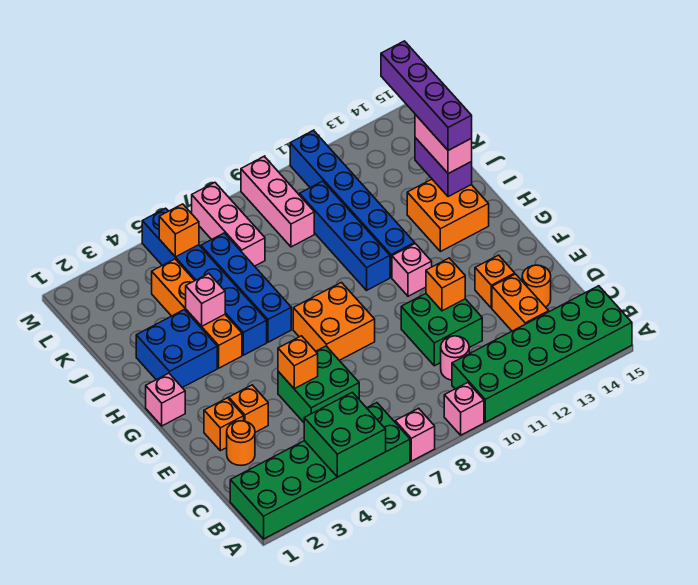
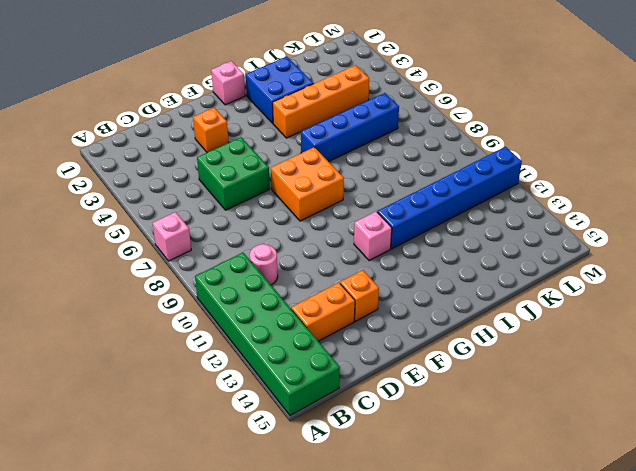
none -> green brick A1:B6 level 1
none -> pink brick A9 level 1
none -> orange round brick D2 level 1
none -> green brick D10:E11 level 1

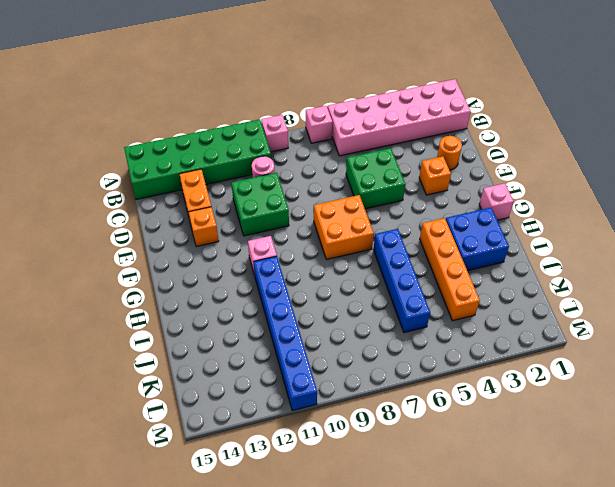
pink brick A1:B6 level 1 -> green brick A1:B6 level 1
none -> orange round brick D14 level 1
none -> orange brick E2 level 1
none -> blue brick H5:M5 level 1
none -> blue brick H10:K10 level 1

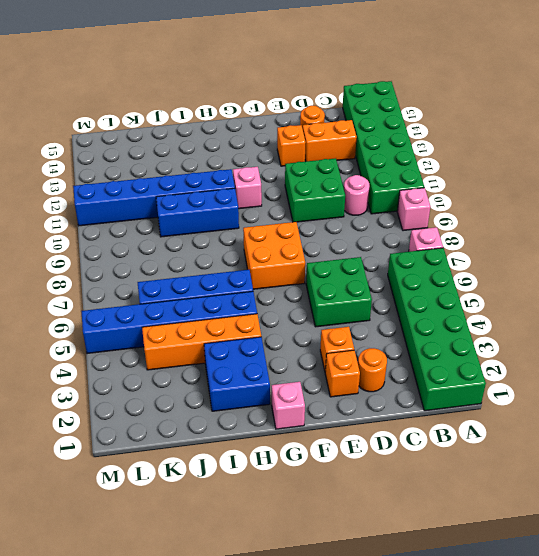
blue brick H10:J10 level 1 -> blue brick H10:K10 level 1
none -> orange brick H13:I14 level 1
none -> pink brick K7:M7 level 1
none -> pink brick K9:M9 level 1
none -> green brick A4:B5 level 2

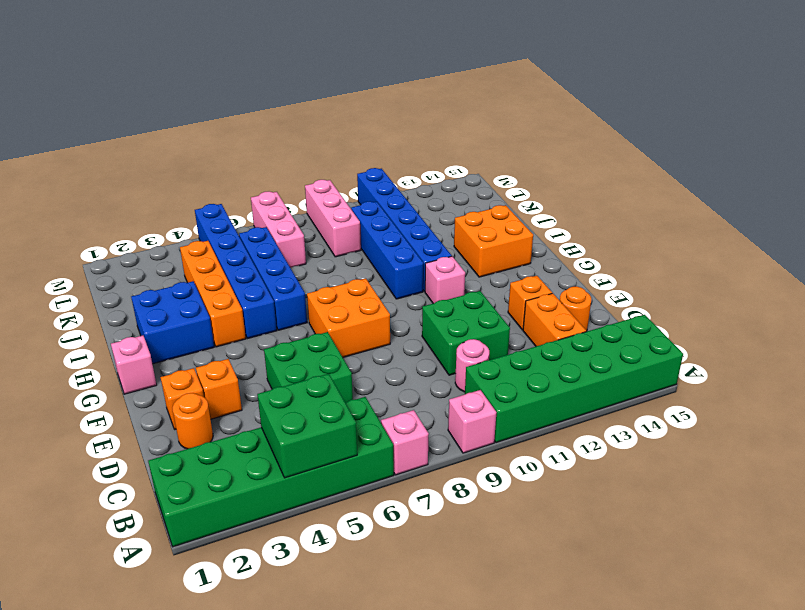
none -> orange brick E5 level 2
none -> orange brick E11 level 2
none -> pink brick I4 level 2
none -> purple brick I14:J14 level 2

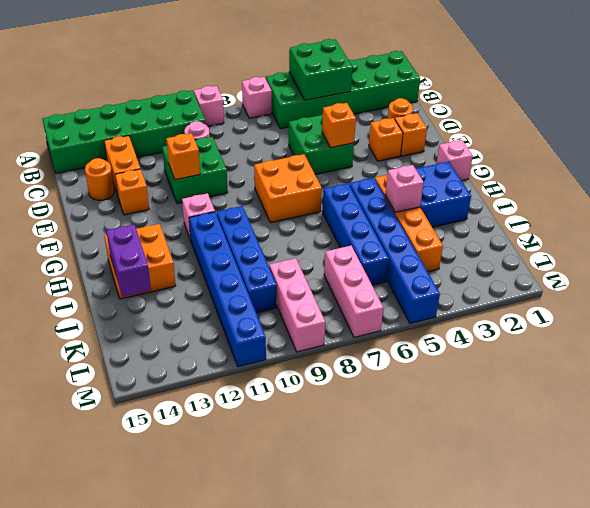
none -> orange brick L5 level 2
none -> pink brick I14:J14 level 3
none -> purple brick I14:L14 level 4

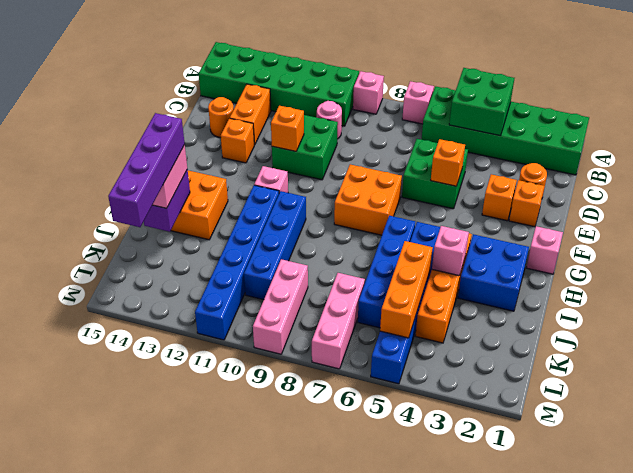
orange brick J5:L5 level 2 -> orange brick L5 level 2

